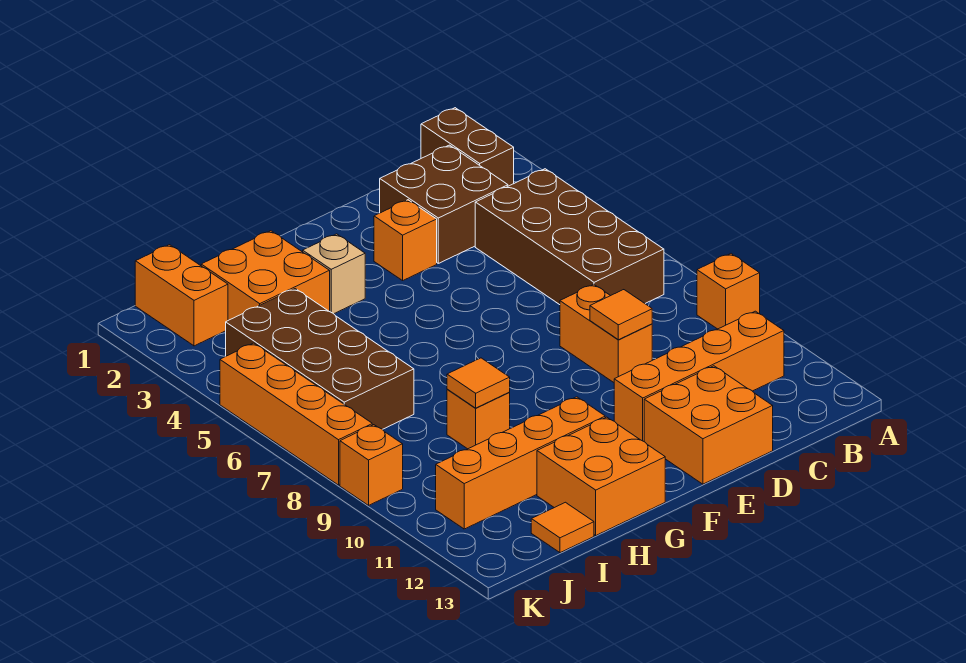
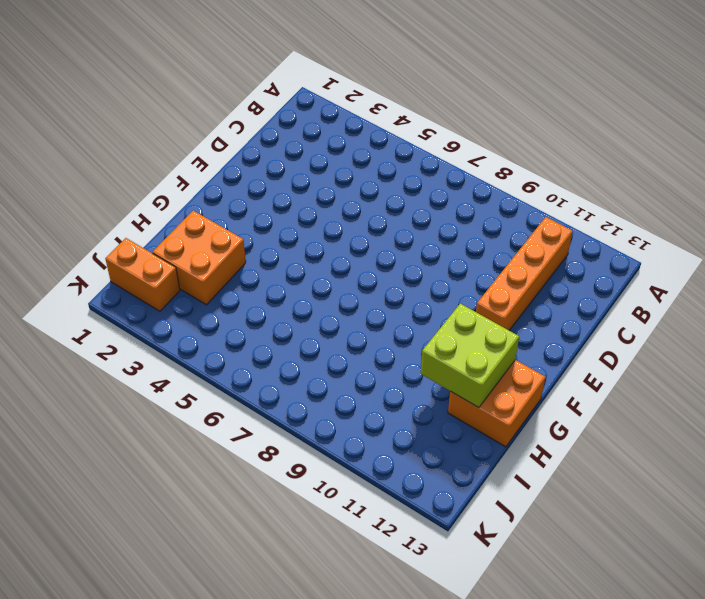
lime brick G11:H12 level 2 -> none
none -> orange brick A9 level 1
none -> brown brick B1:B2 level 1
none -> brown brick B4:C7 level 1

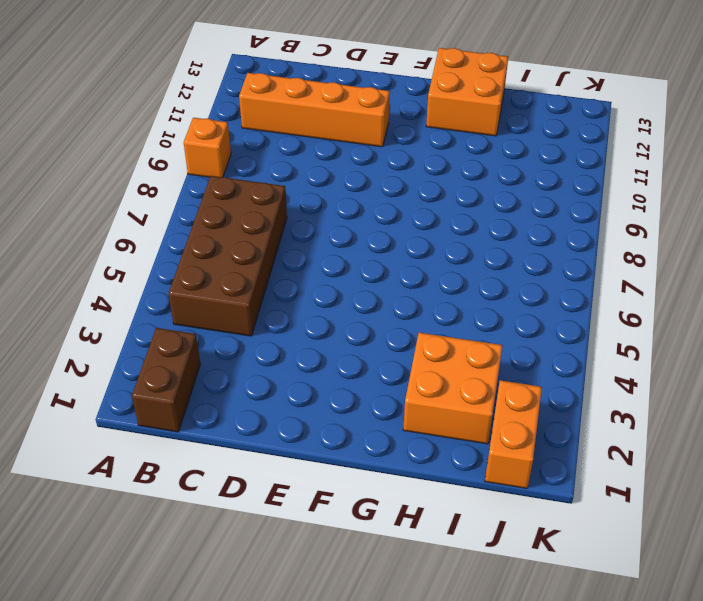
none -> brown brick C2:D3 level 1
none -> orange brick D8:D9 level 1
none -> orange brick D12:E13 level 1

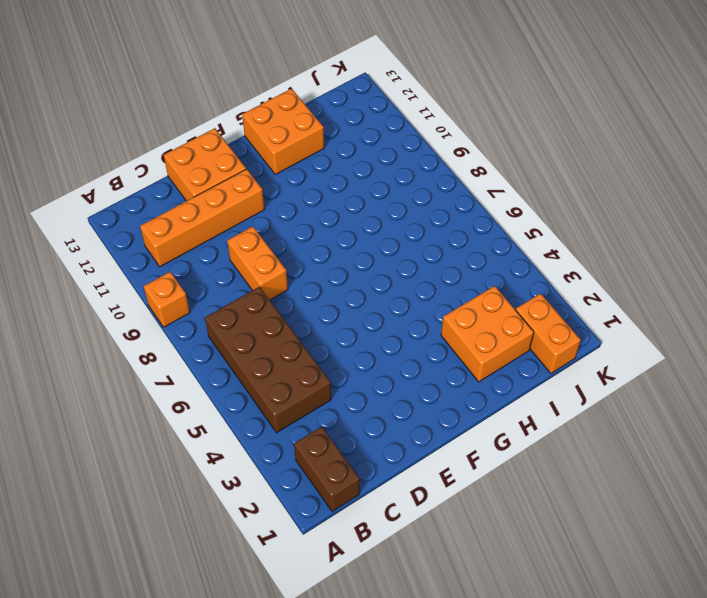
none -> brown brick C2:D3 level 1
none -> orange brick E3 level 1
none -> tan brick G3 level 1

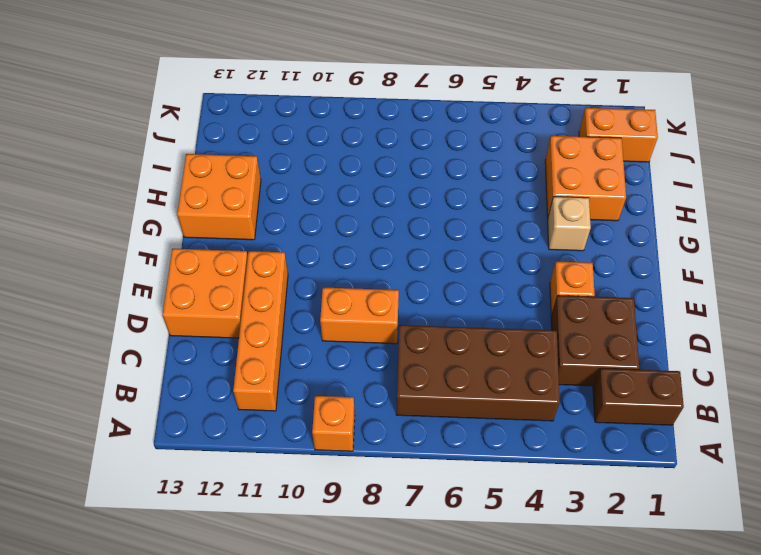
none -> orange brick G11:J11 level 1
none -> orange brick H9 level 1
none -> brown brick I4:J7 level 1

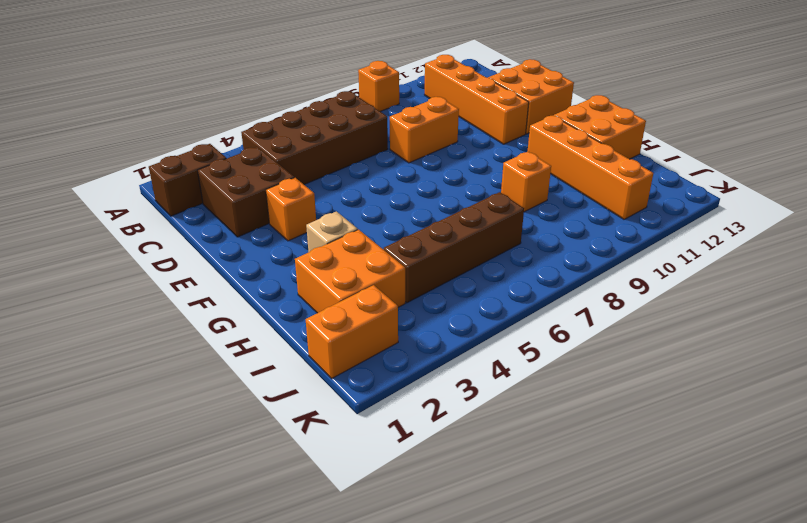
brown brick I4:I7 level 1 -> brown brick I4:J7 level 1
none -> orange tile I13 level 1
none -> orange brick K5:K8 level 1
none -> orange brick K9 level 1

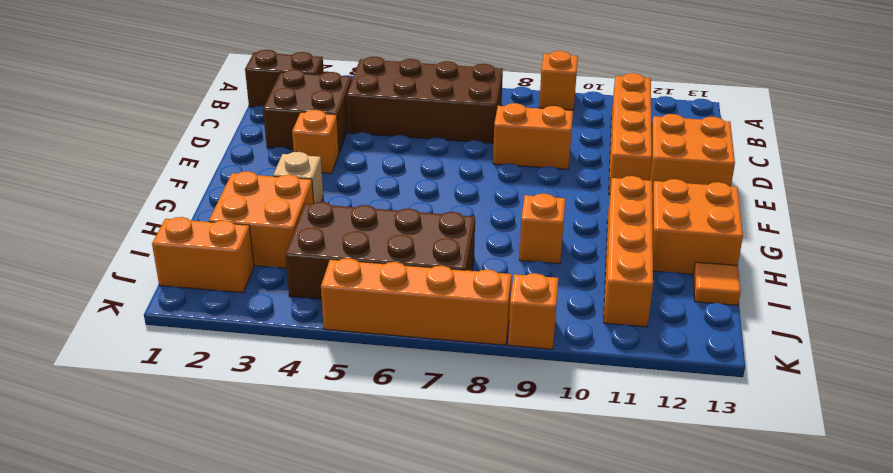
none -> orange tile D9 level 2
none -> orange tile H9 level 2

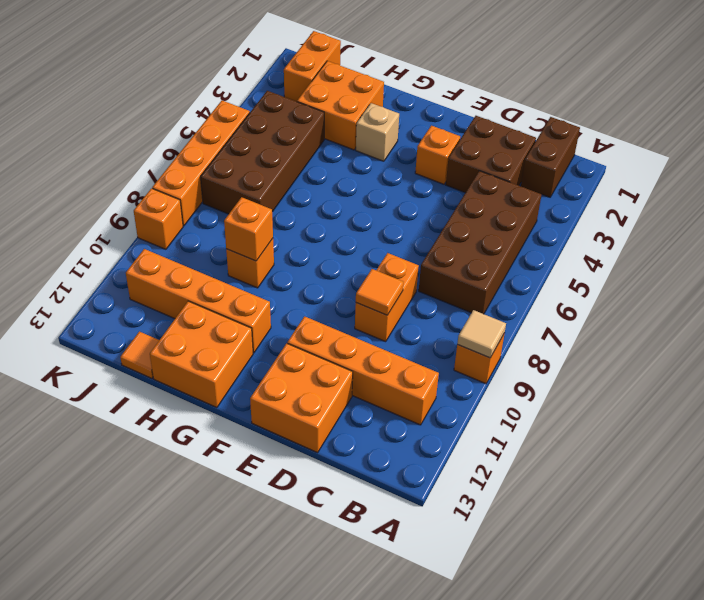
tan tile A9 level 2 -> none
orange brick H9 level 2 -> orange tile H9 level 2

